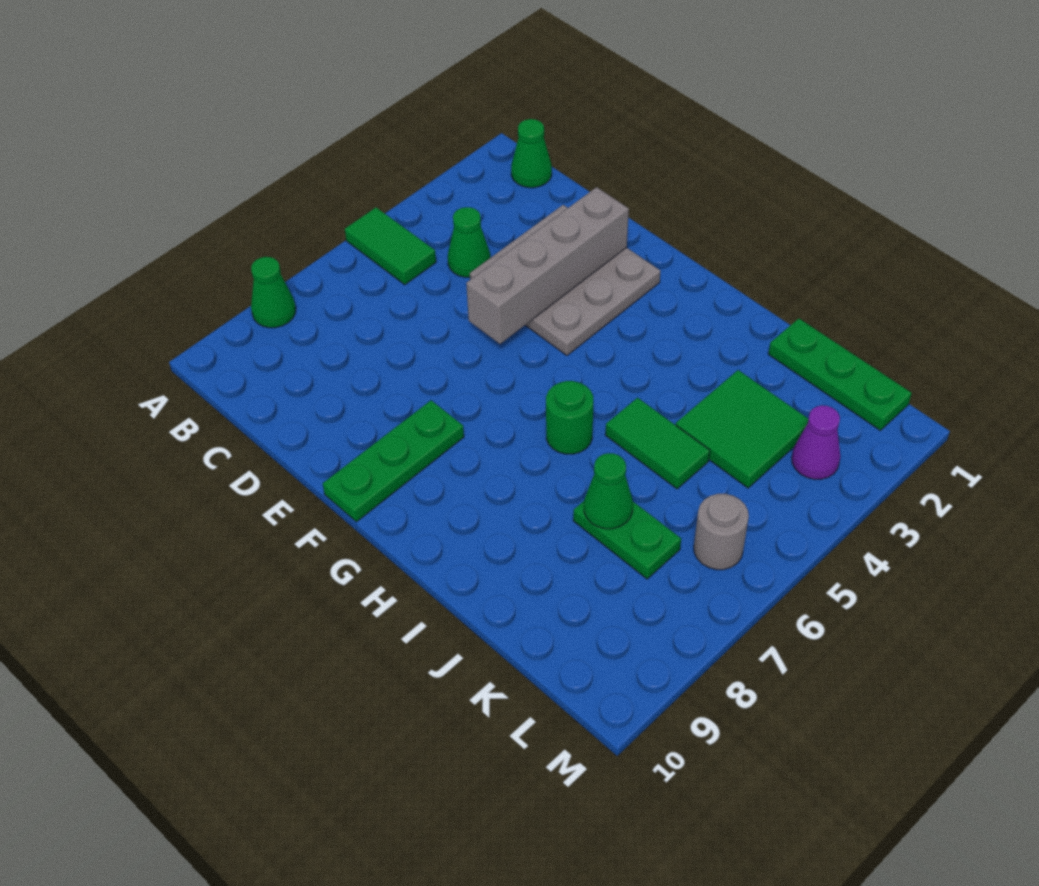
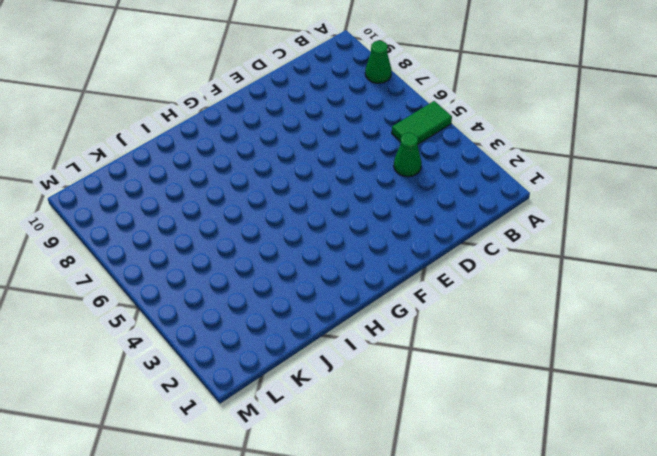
none -> green cone B1 level 1
none -> grey plate D2:F4 level 1
none -> green plate F8:F10 level 1

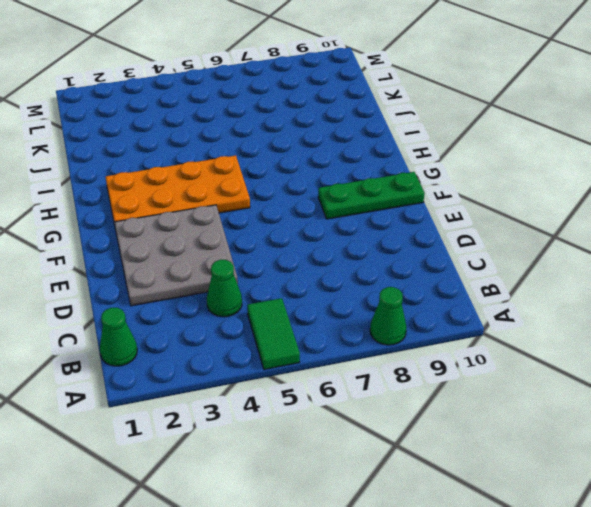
orange plate G2:H5 level 1 -> none
none -> green round brick H6 level 1
none -> green tile I5:J5 level 1
none -> green plate J1:L1 level 1

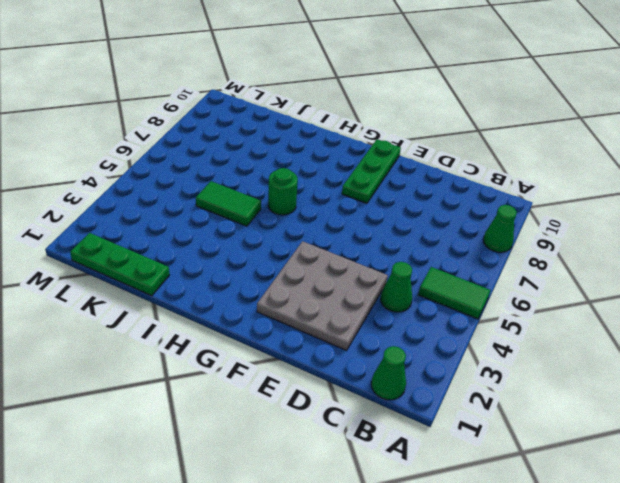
none -> green tile J3:K4 level 1
none -> green plate J7:K7 level 1
none -> purple cone L3 level 1

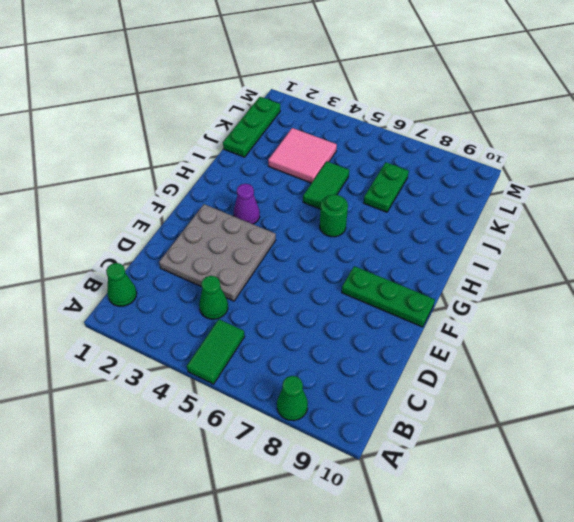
purple cone G3 level 1 -> purple cone L3 level 1
pink tile J3:K4 level 1 -> green tile J3:K4 level 1
none -> grey round brick L6 level 1
none -> grey brick E2:E5 level 2
none -> green cone J7 level 2

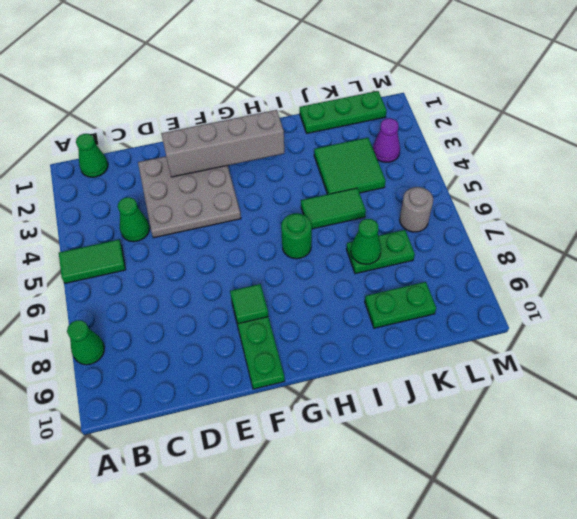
grey brick E2:H2 level 2 -> grey brick E2:E5 level 2
green tile F8 level 2 -> none
green plate J9:K9 level 1 -> none

